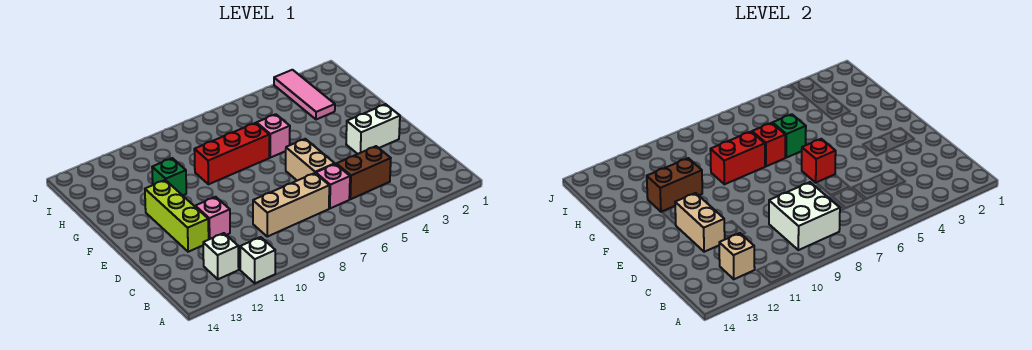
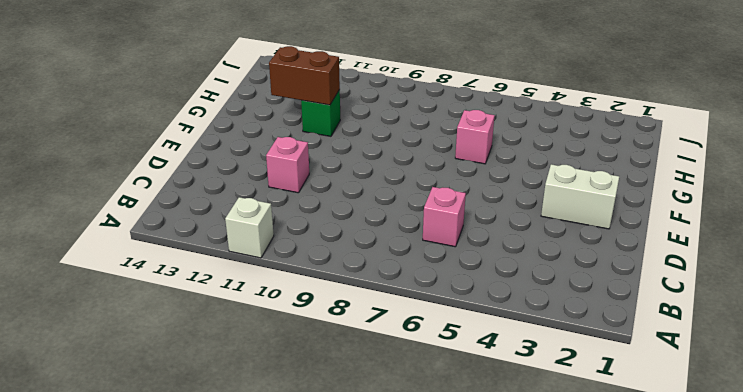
none -> white brick B12 level 1
none -> brown brick C4:C5 level 1
none -> tan brick C7:C9 level 1

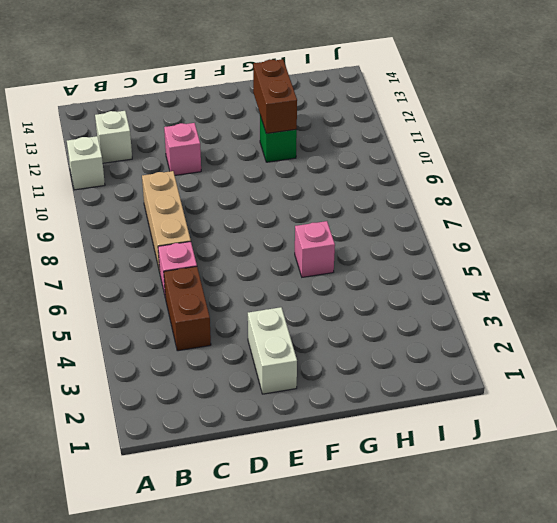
none -> tan brick D6:E6 level 1
none -> lime brick D12:F12 level 1
none -> red brick G7:G9 level 1

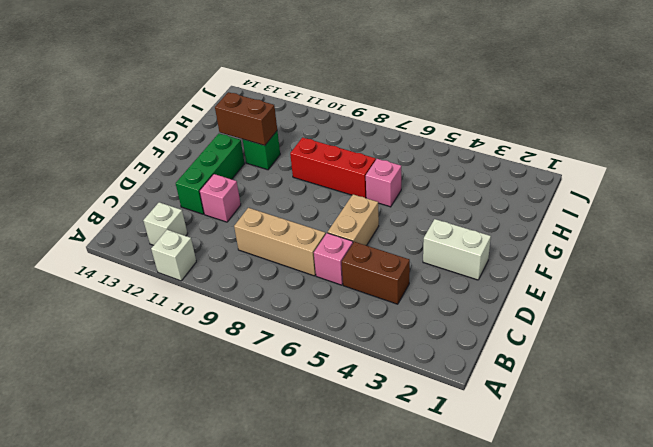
green brick D12:F12 level 1 -> lime brick D12:F12 level 1
none -> pink tile H3:J3 level 1
none -> white brick B8:C9 level 2
none -> tan brick B12 level 2

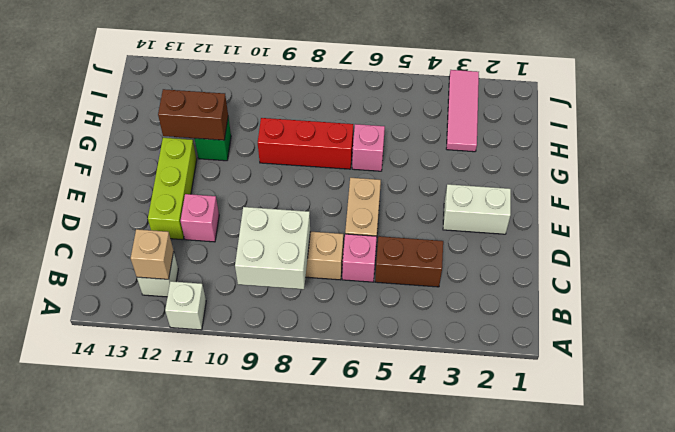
none -> tan brick D12:E12 level 2
none -> red brick E6 level 2
none -> green brick G6 level 2

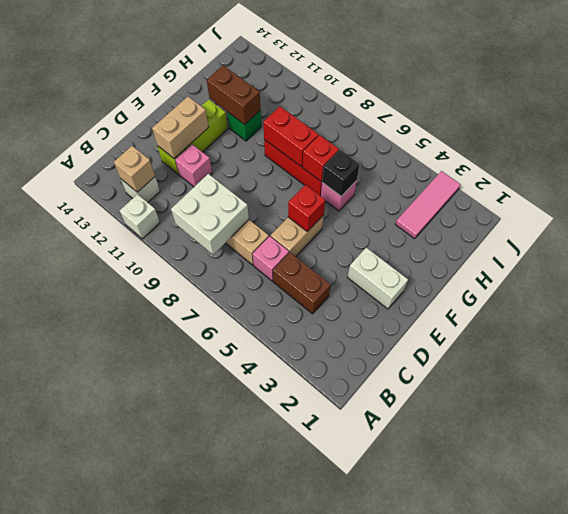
black brick G6 level 2 -> green brick G6 level 2

